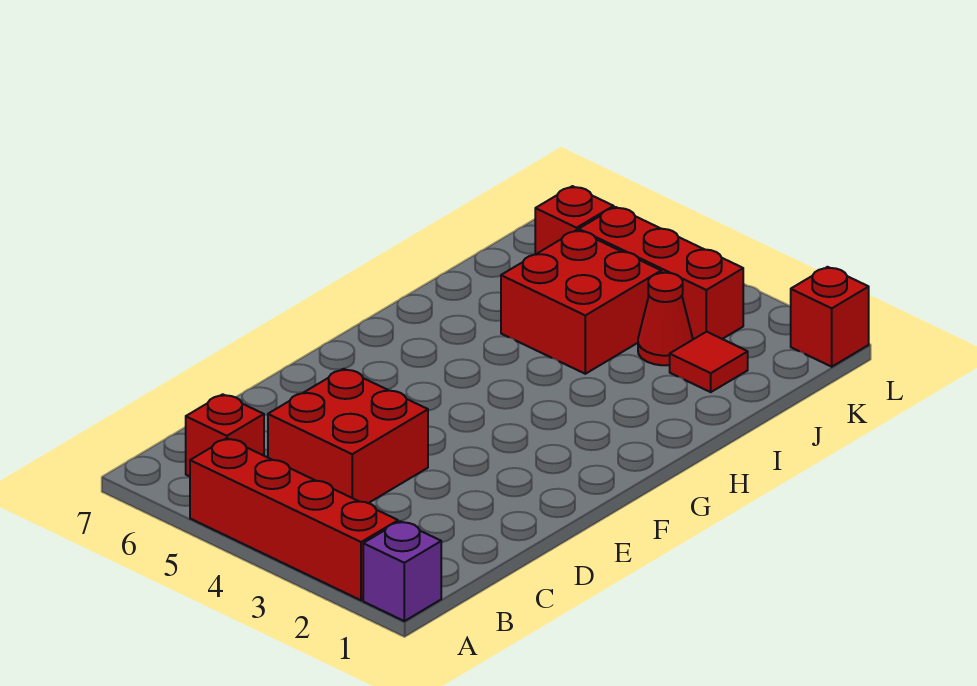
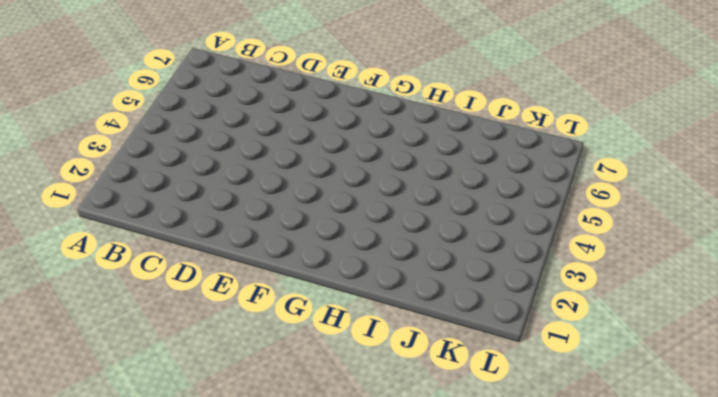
none -> purple brick A1 level 1
none -> red brick A2:A5 level 1

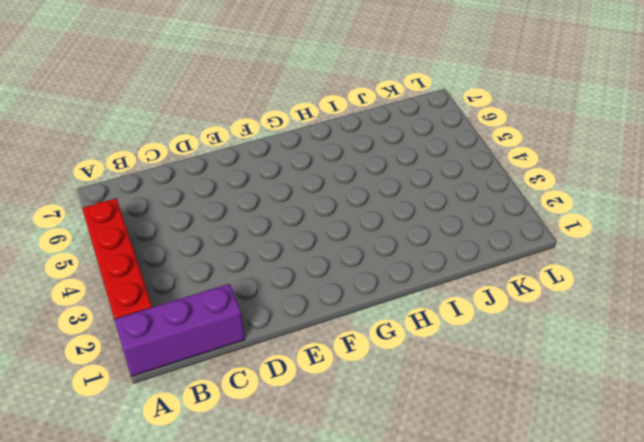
purple brick A1:C1 level 1 -> purple brick A1 level 1
none -> red brick B6 level 1
none -> red brick C4:D5 level 1

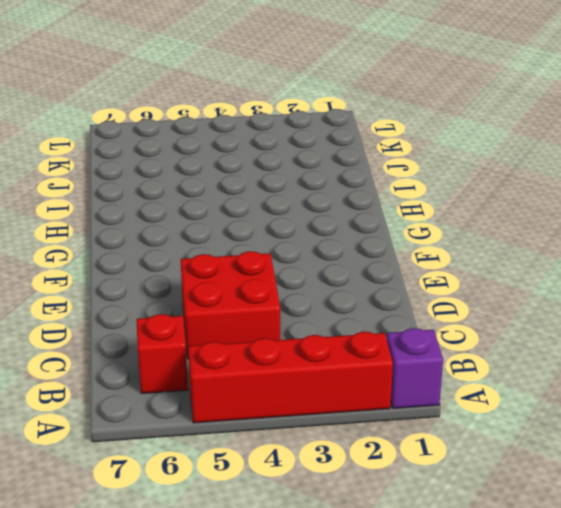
none -> red brick I4:J5 level 1
none -> red tile J2 level 1

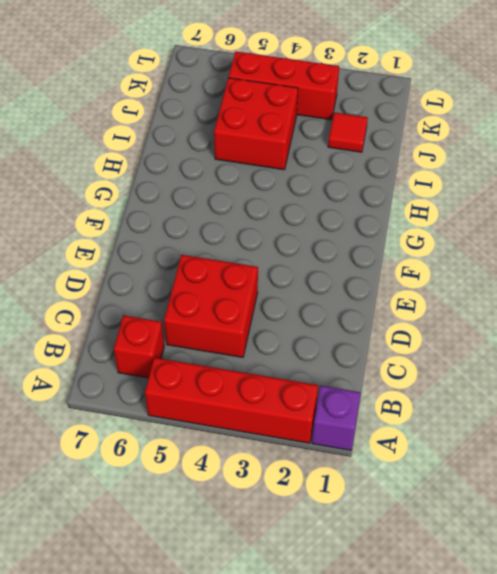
none -> red cone J3 level 1
none -> red brick K6 level 1

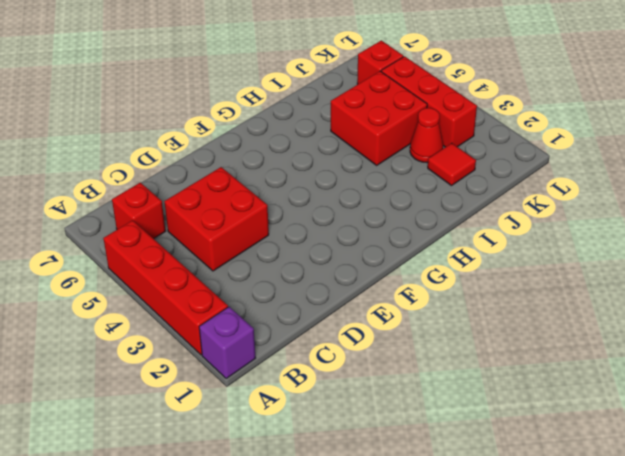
none -> red brick L1 level 1

